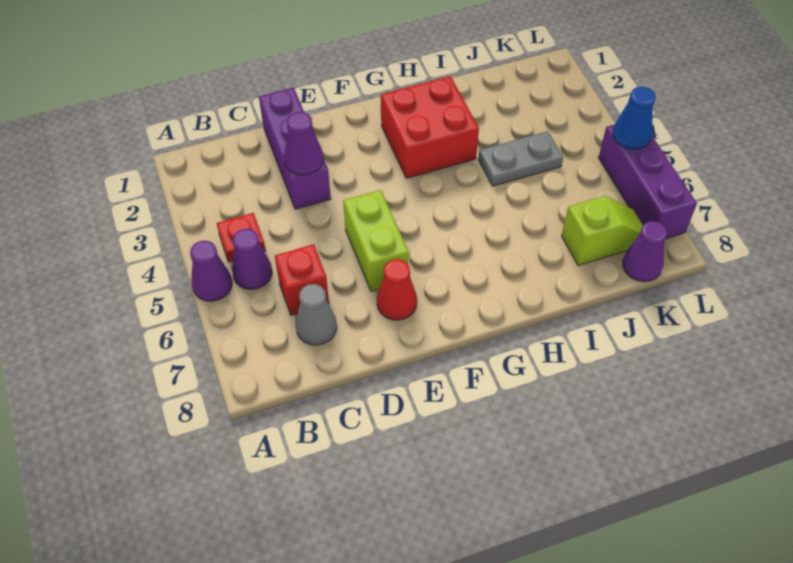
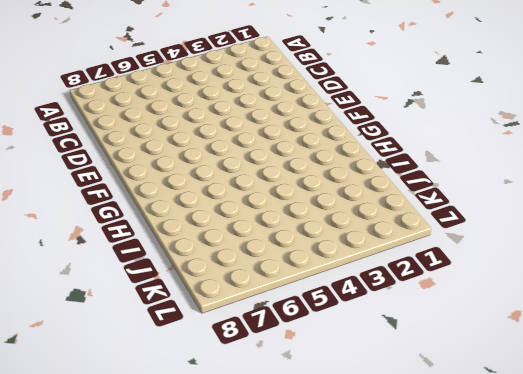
none -> purple cone A5 level 1
none -> red plate B4 level 1
none -> purple cone B5 level 1

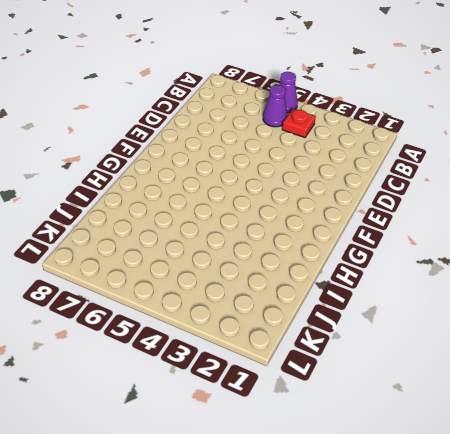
none -> red brick C6 level 1
none -> grey cone C7 level 1
none -> purple brick D1:D3 level 1

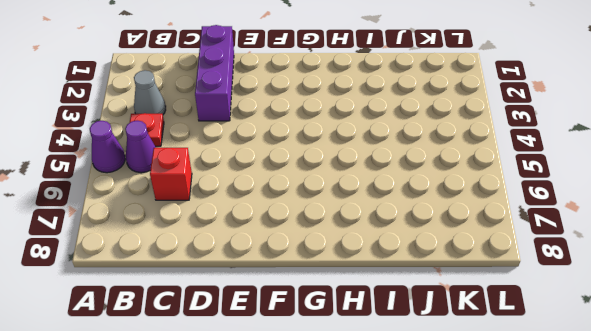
grey cone B3 level 1 -> grey cone C7 level 1
none -> lime brick E5:E6 level 1
none -> red cone E7 level 1
none -> red brick G2:H3 level 1

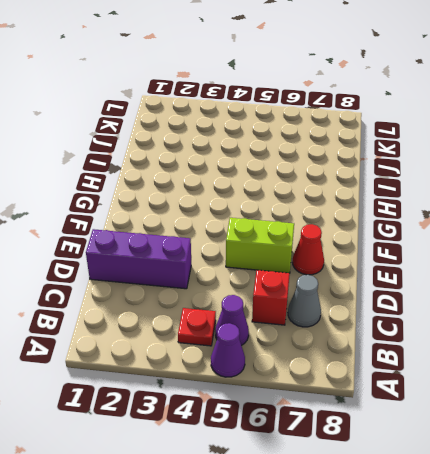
none -> red brick G2:H3 level 1
none -> grey plate I4:J4 level 1
none -> lime slope J7:K7 level 1 top J

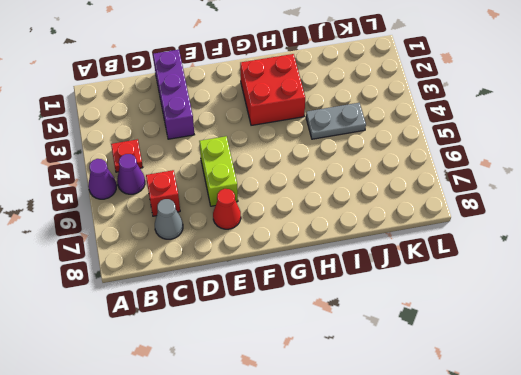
none -> lime slope J7:K7 level 1 top J
none -> purple cone K8 level 1
none -> purple brick L5:L7 level 1

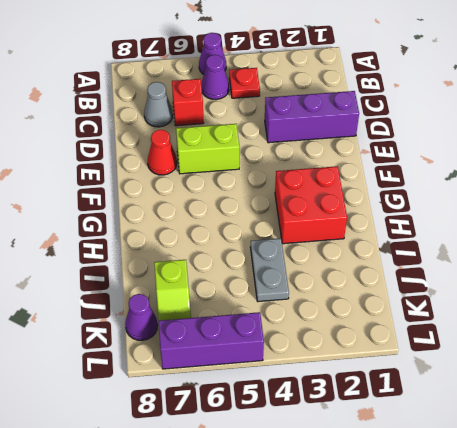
none -> purple cone D3 level 2
none -> blue cone L5 level 2

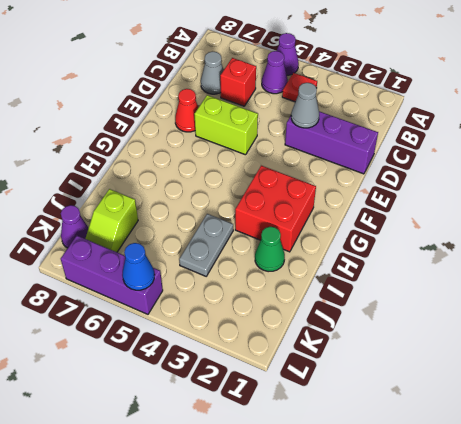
grey cone D3 level 2 -> purple cone D3 level 2
green cone I2 level 1 -> none

